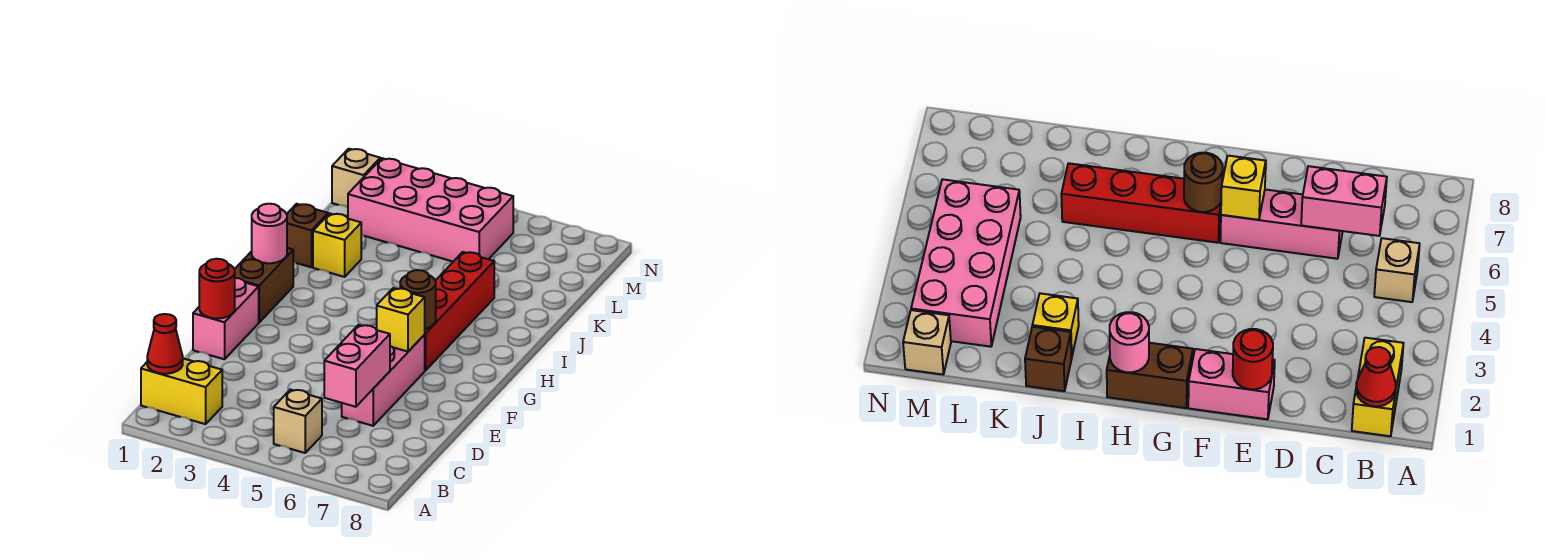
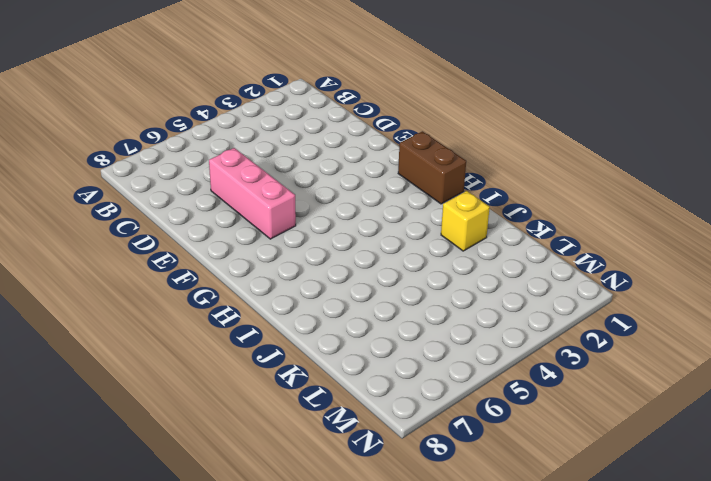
none -> yellow brick B1:B2 level 1
none -> tan brick B5 level 1
none -> pink brick E1:F1 level 1

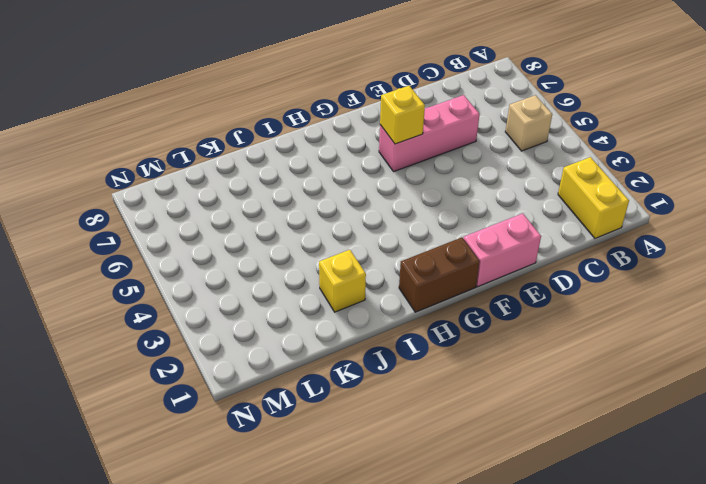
none -> red brick G6:J6 level 1
none -> brown brick J1 level 1
none -> pink brick L2:M5 level 1

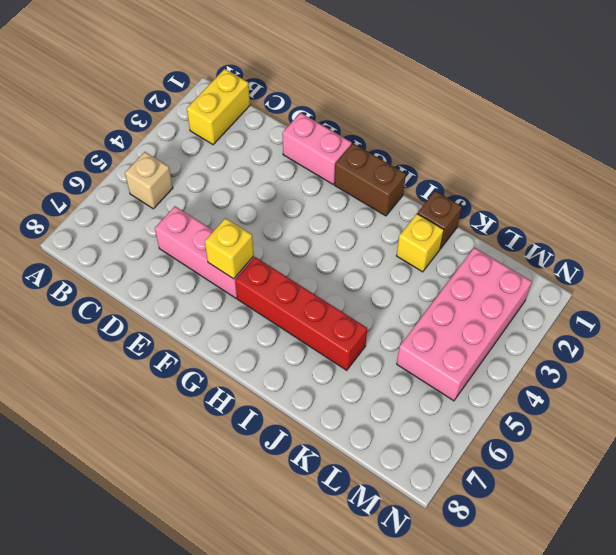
none -> tan brick M1 level 1
none -> red cone B1 level 2
none -> pink brick C6:D6 level 2

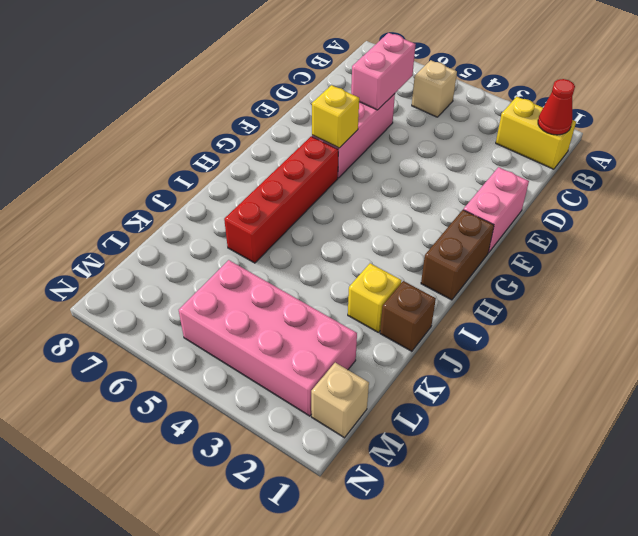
none -> red round brick E1 level 2
none -> brown round brick G6 level 2
none -> pink round brick H1 level 2

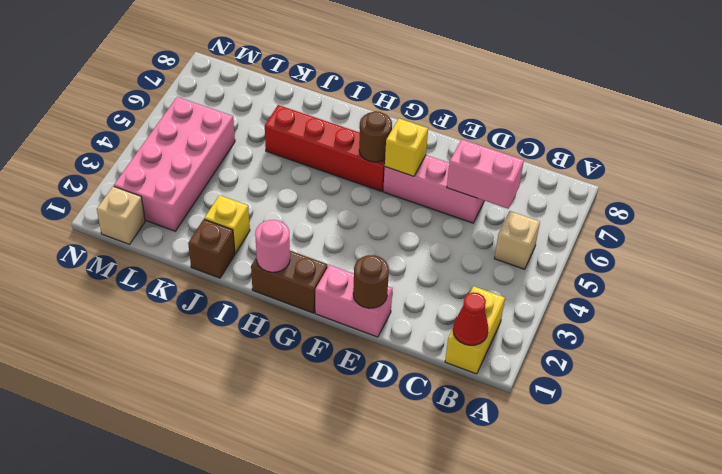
brown round brick E1 level 2 -> red round brick E1 level 2

